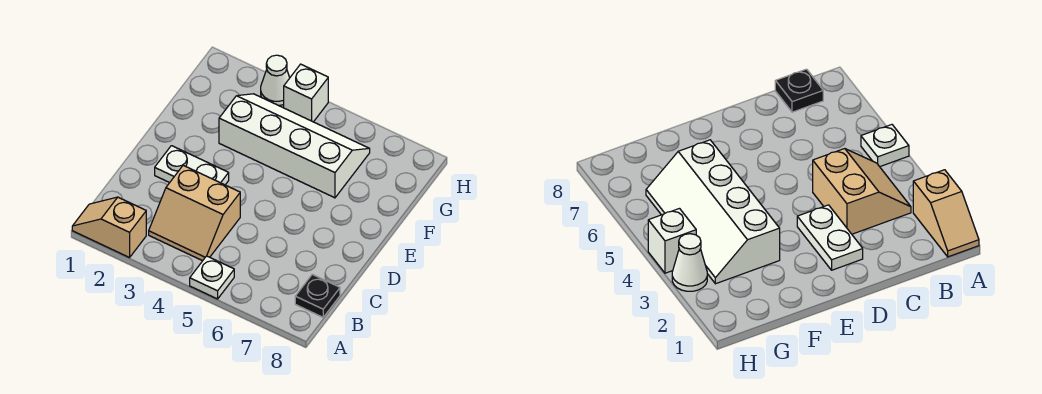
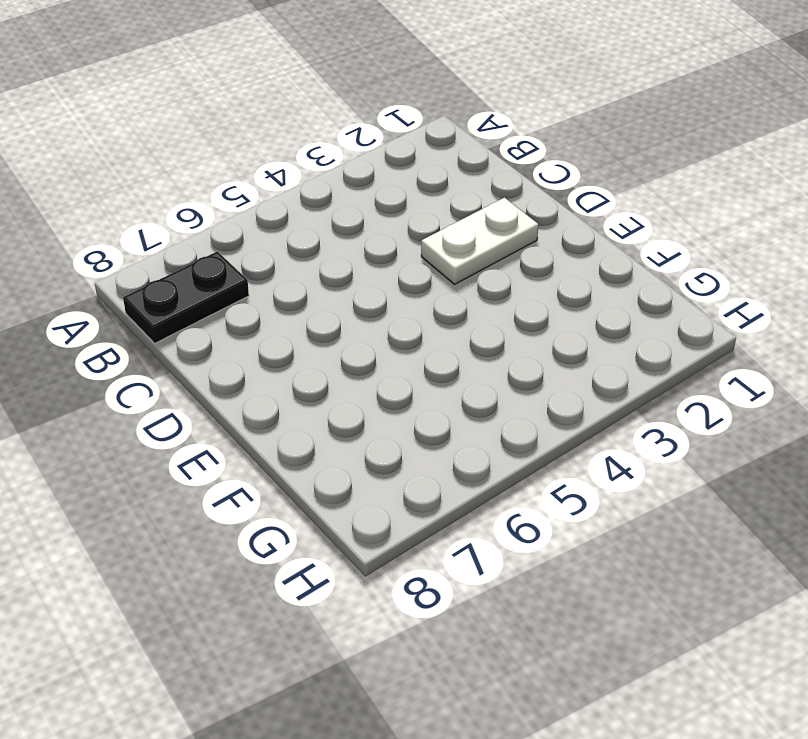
black plate B7:B8 level 1 -> black plate B8 level 1
none -> tan slope A1:A2 level 1 top 2
none -> white plate A5 level 1

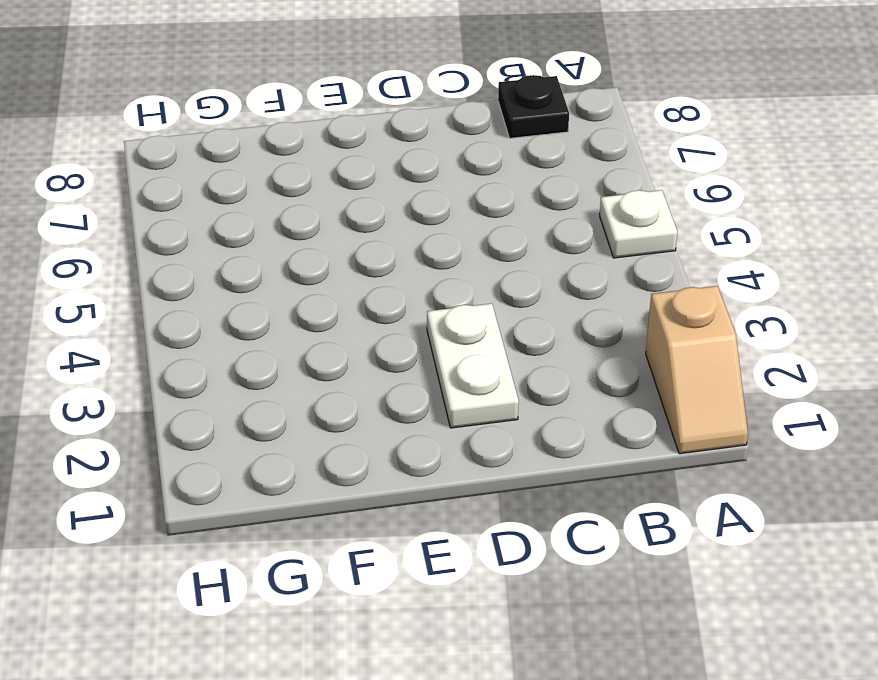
none -> tan slope B3:C4 level 1 top C
none -> white slope F3:G6 level 1 top F

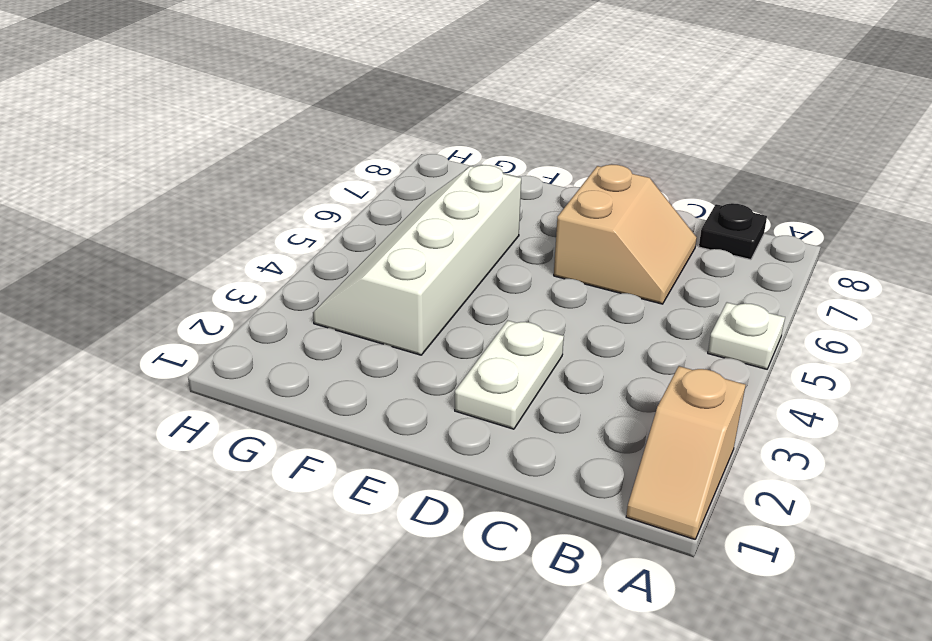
tan slope C6:D7 level 1 top D -> tan slope B3:C4 level 1 top C
none -> white cone H3 level 1
none -> white brick H4 level 1

